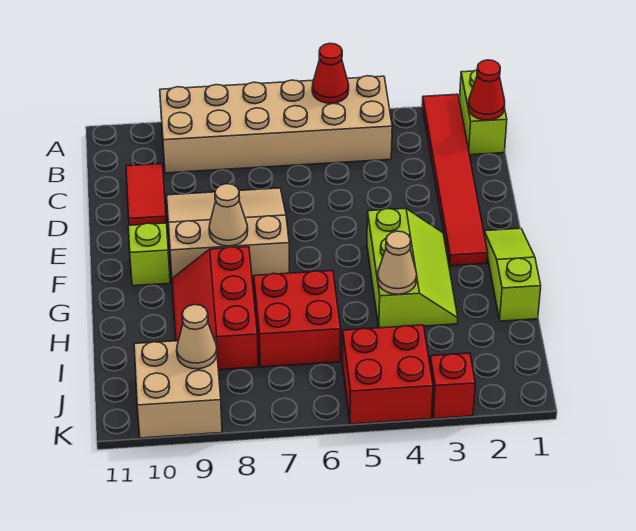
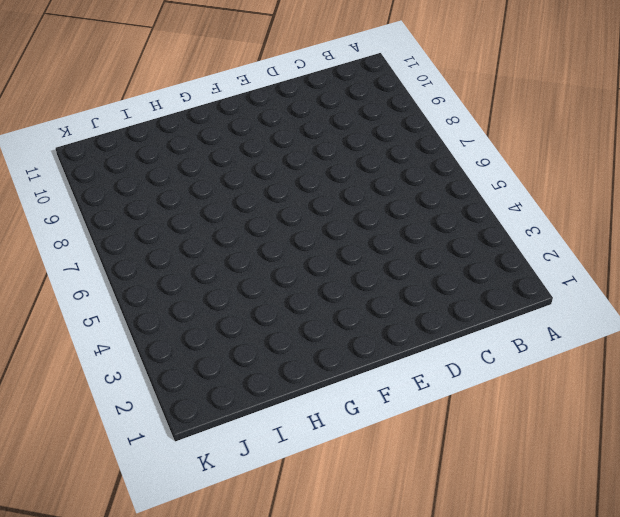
none -> lime brick A1:B1 level 1
none -> red tile A2:F2 level 1
none -> tan brick A4:B9 level 1

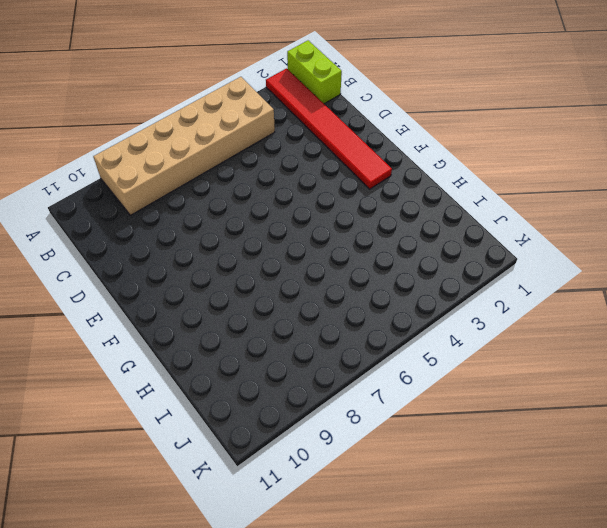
none -> red tile C10:D10 level 1
none -> tan slope D7:F9 level 1 top F
none -> lime slope F1:H1 level 1 top H

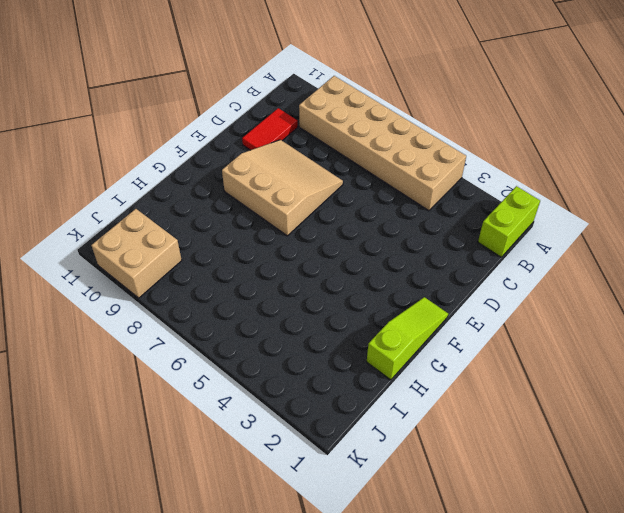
none -> red tile A2:F2 level 1
none -> lime slope F3:H4 level 1 top 4
none -> lime brick F10 level 1

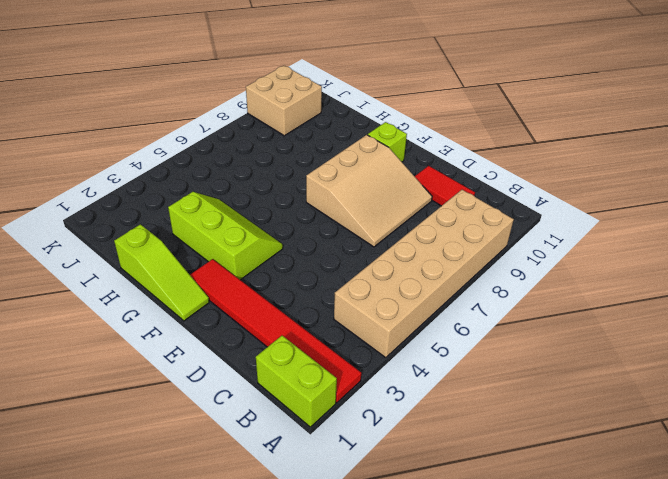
lime slope F3:H4 level 1 top 3 -> lime slope F3:H4 level 1 top 4
none -> red slope G8:I9 level 1 top 8
none -> red brick H6:I7 level 1
none -> red brick J4:K5 level 1

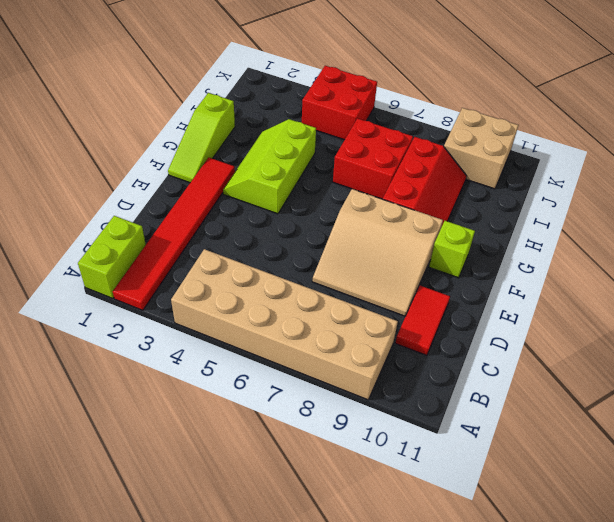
none -> red brick K3 level 1
none -> red cone A5 level 2
none -> red cone B1 level 2

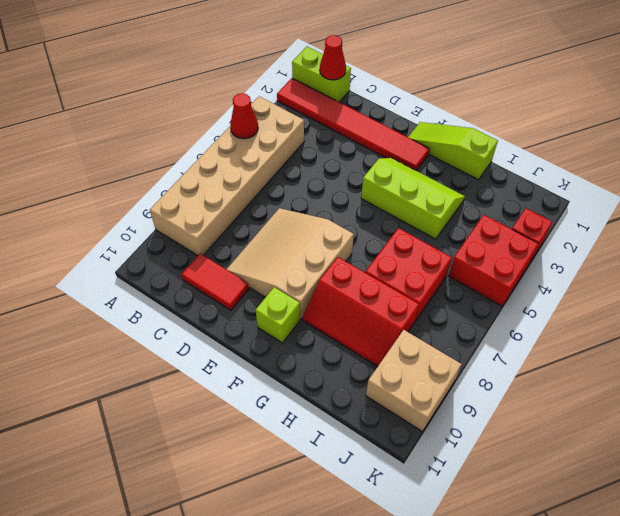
none -> tan cone F8 level 2
none -> tan cone H4 level 2
none -> tan cone J9 level 2

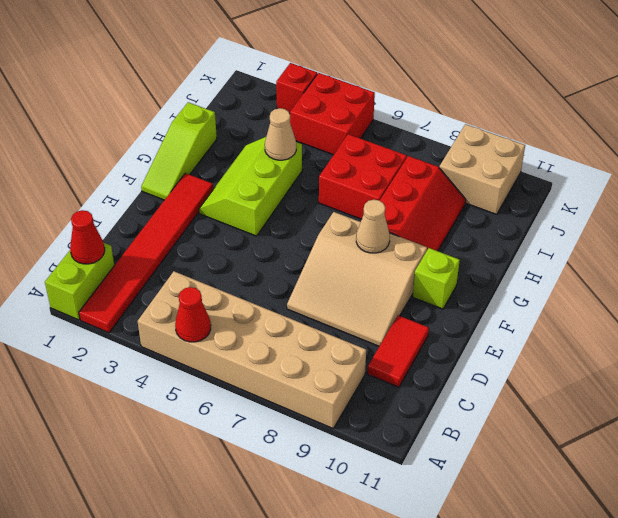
none -> tan cone J9 level 2

